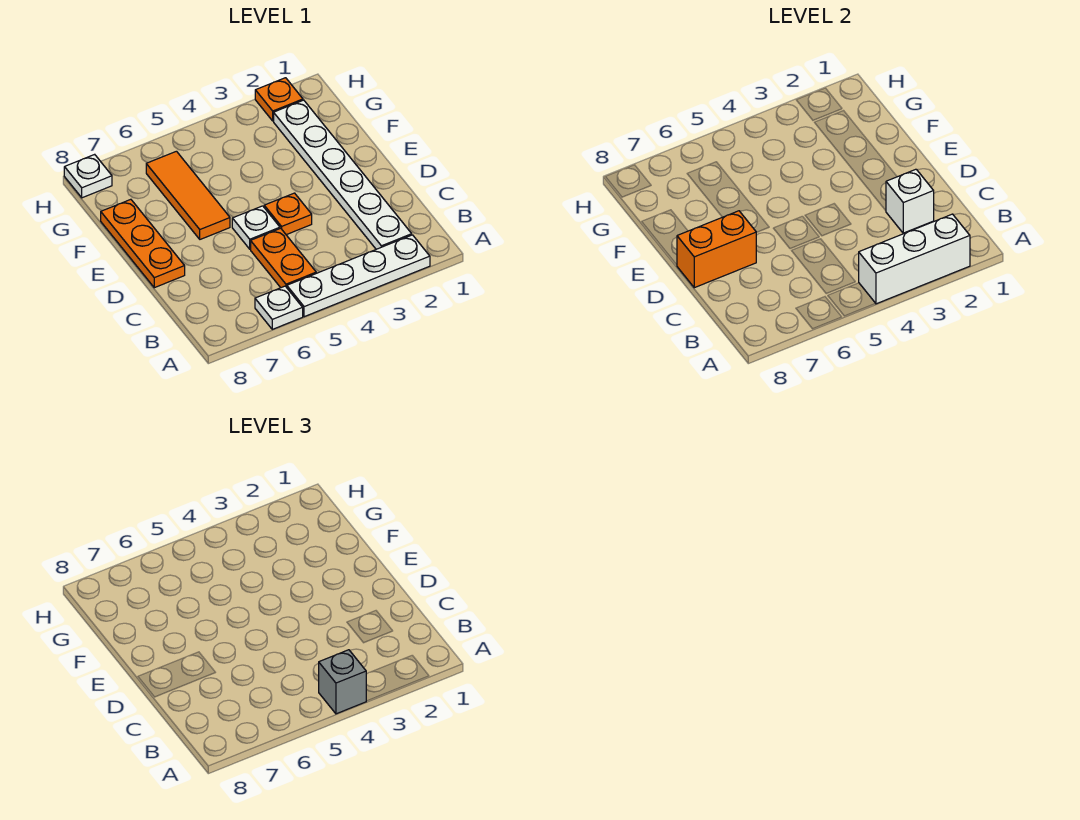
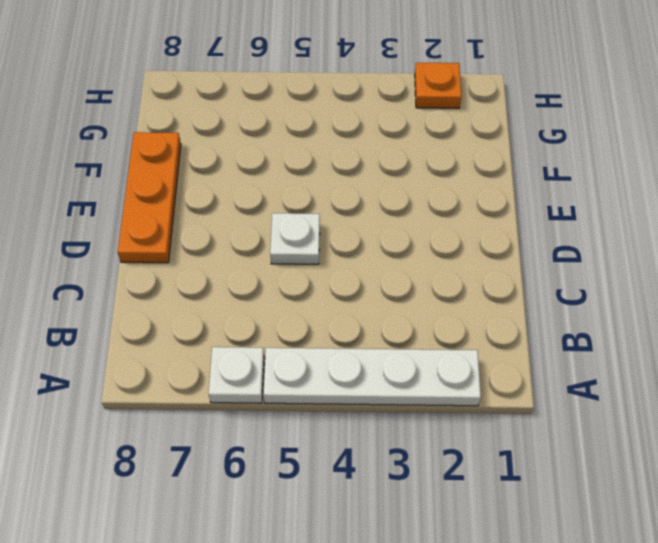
none -> white plate B2:G2 level 1
none -> orange plate B5:C5 level 1
none -> orange plate D4 level 1

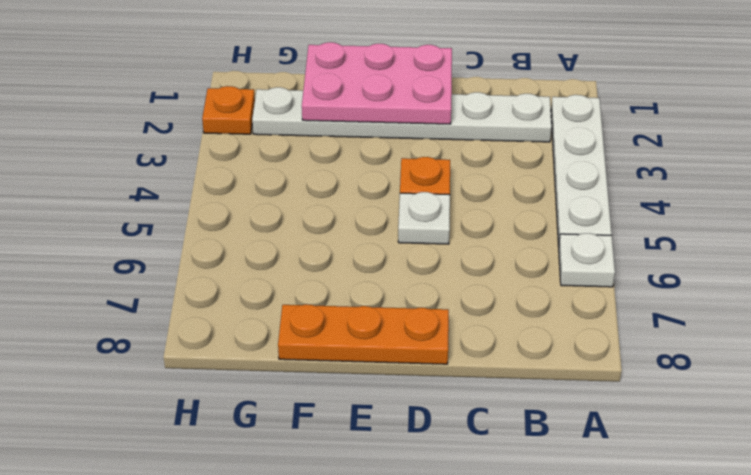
pink plate D1:F2 level 2 -> none
none -> orange plate B5:C5 level 1
none -> orange tile E6:G6 level 1
none -> white plate H8 level 1

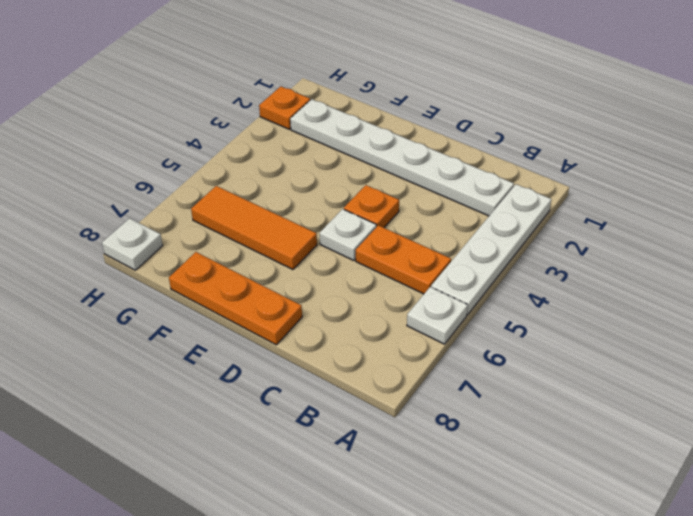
none -> white brick A2:A4 level 2
none -> white brick C2 level 2
none -> orange brick D7:D8 level 2

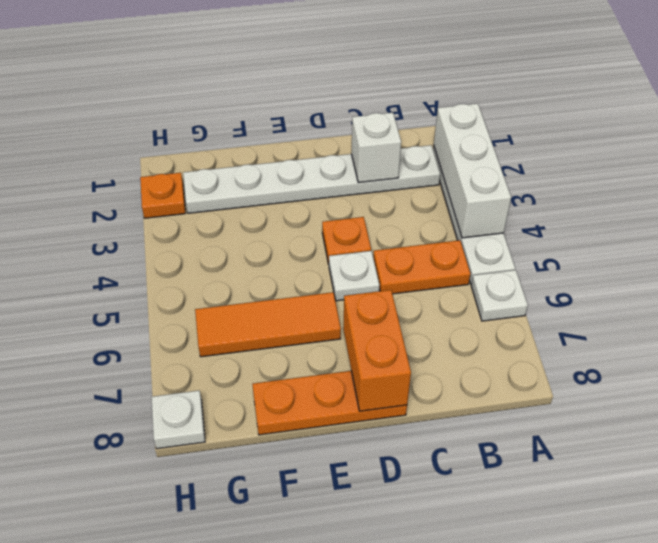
none -> grey brick A4 level 3

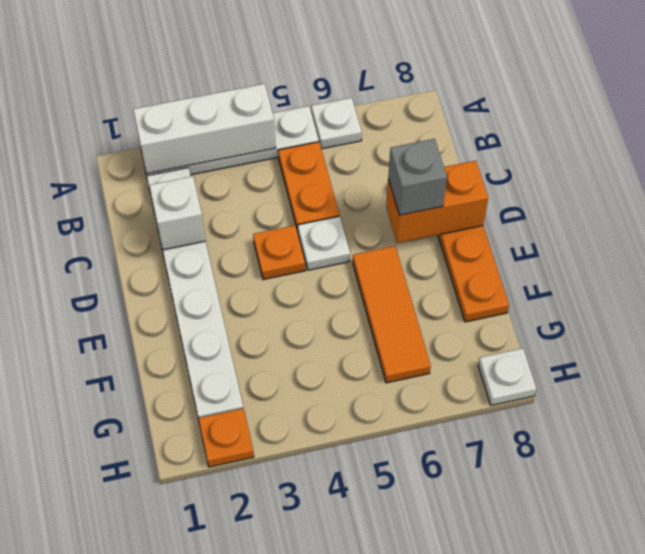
grey brick D7 level 3 -> grey brick A4 level 3

